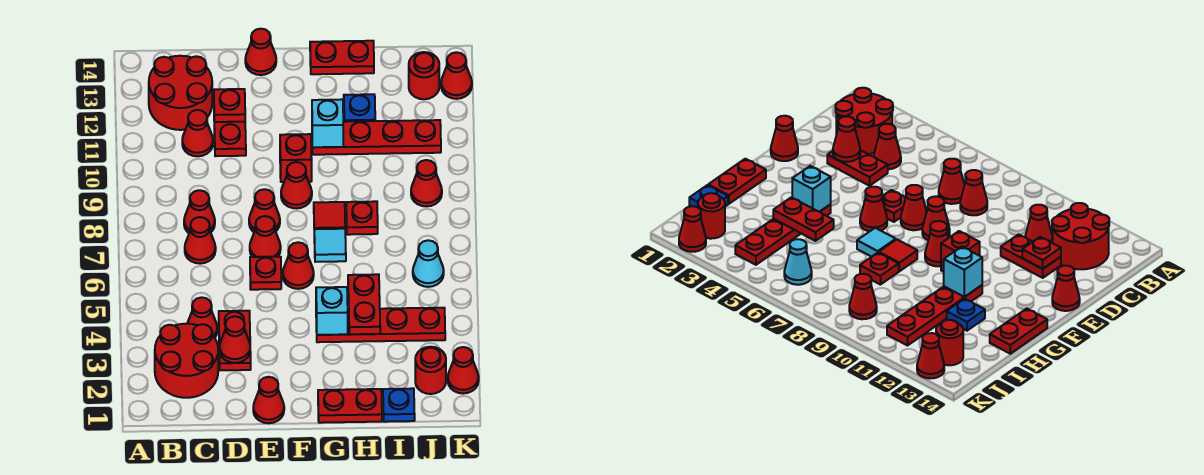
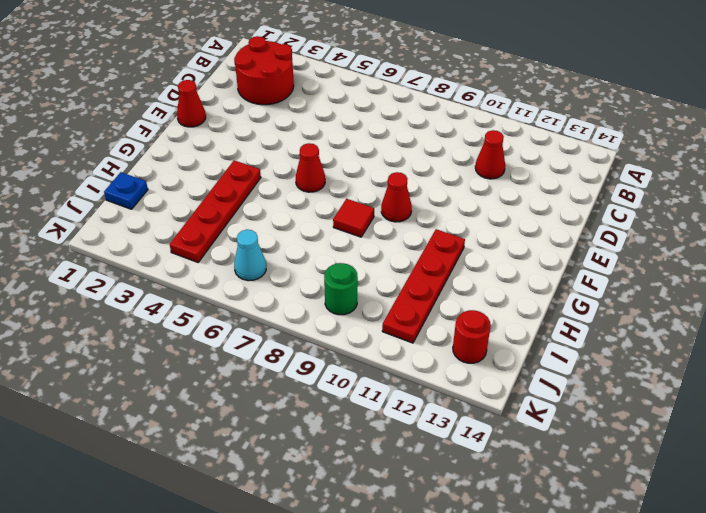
green round brick J9 level 1 -> red cone J9 level 1
none -> red round brick B12:C13 level 1
none -> red cone C4 level 1
none -> red cone C7 level 1
none -> red cone C8 level 1

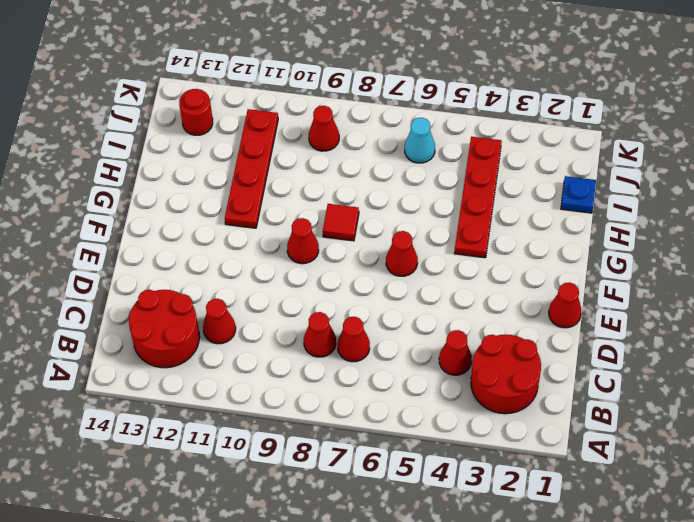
none -> red plate D3:D4 level 1
none -> red plate D11:D12 level 1
none -> red plate E6 level 1
none -> red cone E7 level 1

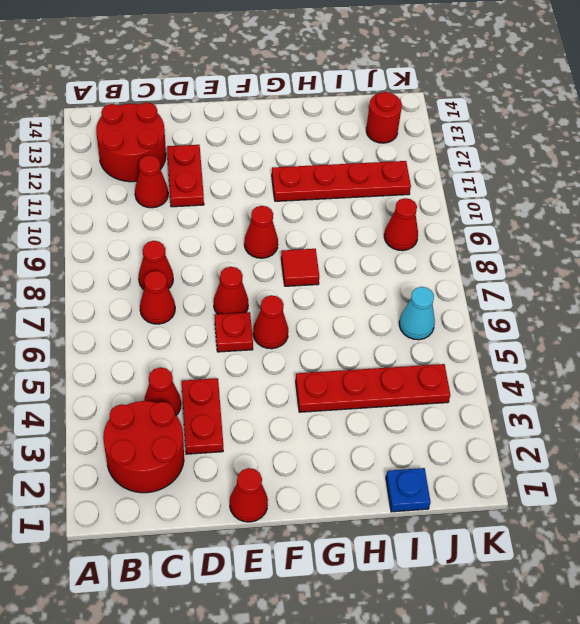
none -> red cone E8 level 1
none -> red cone E14 level 1
none -> red brick F10 level 1
none -> red plate G1:H1 level 1

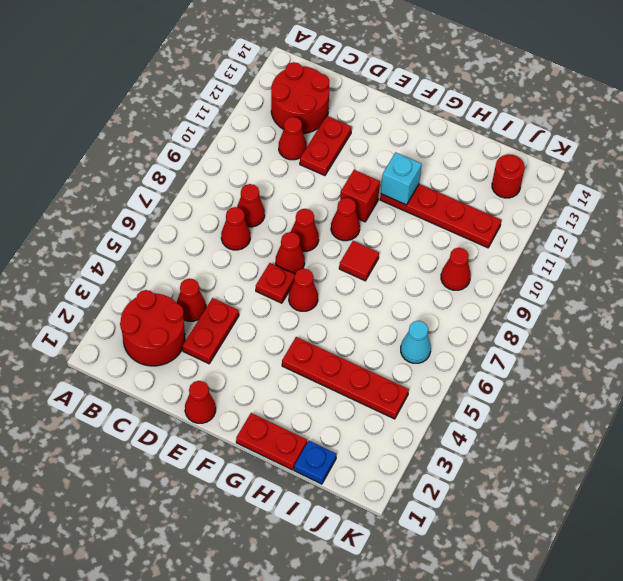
none -> red cone E14 level 1
none -> cyan tile G7 level 1
none -> red plate G14:H14 level 1
none -> red plate H8 level 1

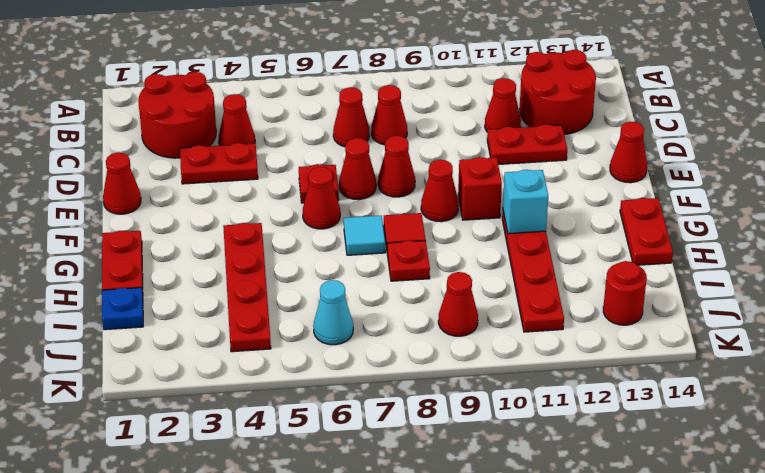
none -> blue plate H12 level 1
none -> red round brick J2 level 1
none -> red cone K2 level 1
none -> red cone K13 level 1

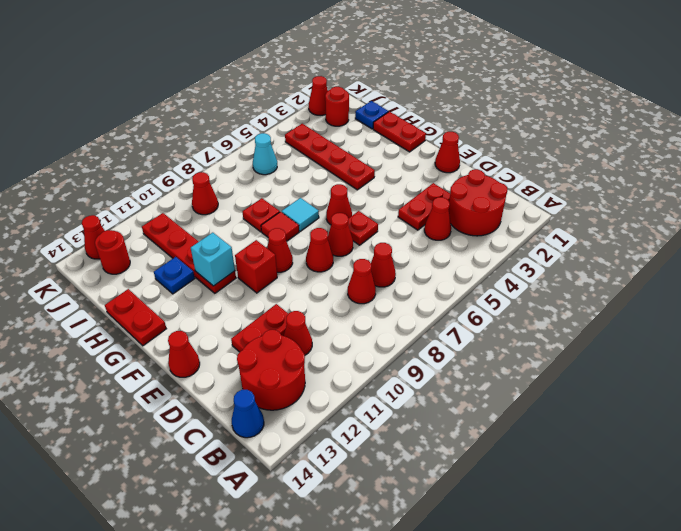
blue cone B14 level 1 -> none
none -> red cone D3 level 2
none -> red plate D12 level 2
none -> cyan brick G4 level 2
none -> red plate H4:H5 level 2

